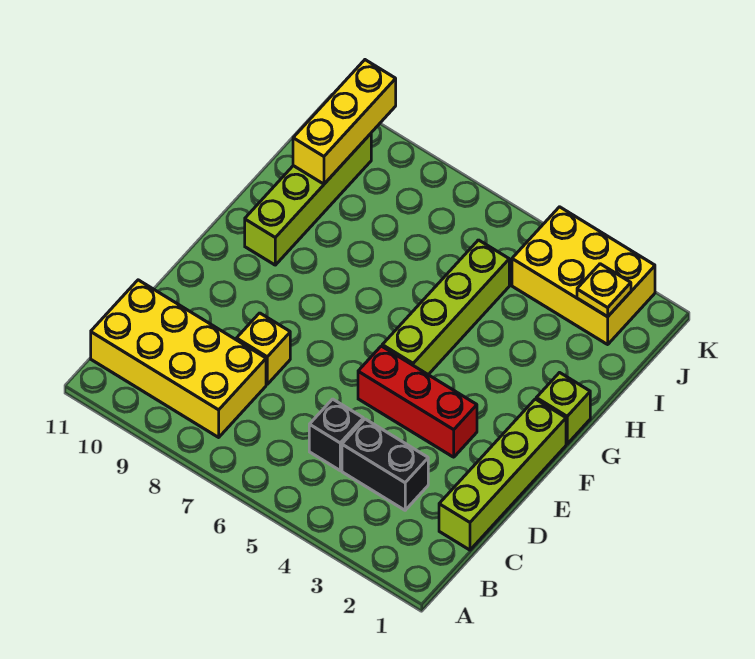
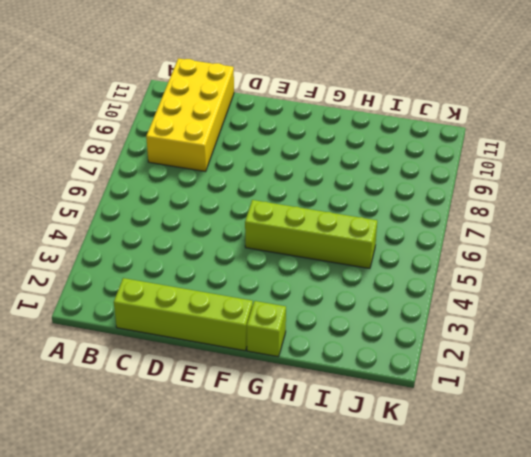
none -> black brick C3:C4 level 1
none -> black brick C5 level 1
none -> yellow brick D8 level 1

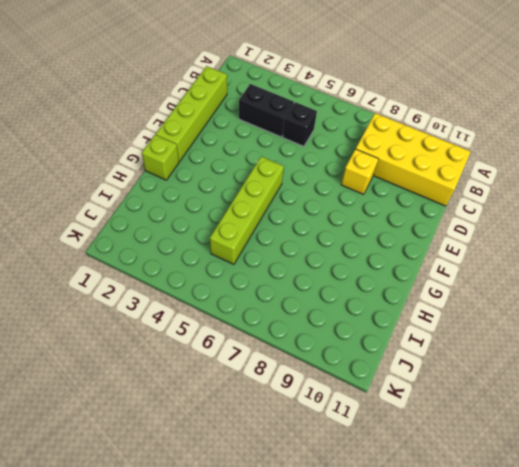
none -> red brick E3:E5 level 1
none -> lime brick G10:J10 level 1
none -> yellow brick J2:K4 level 1

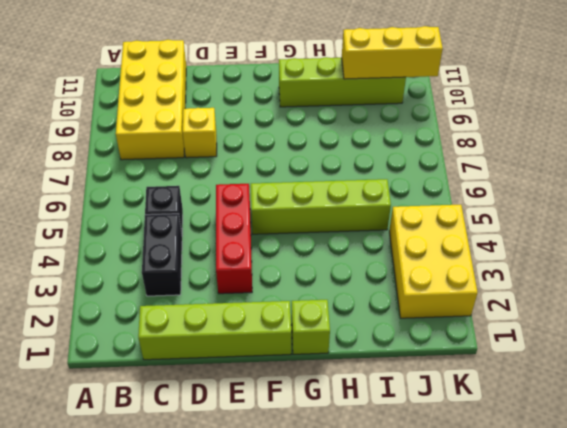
none -> yellow plate J2 level 2

